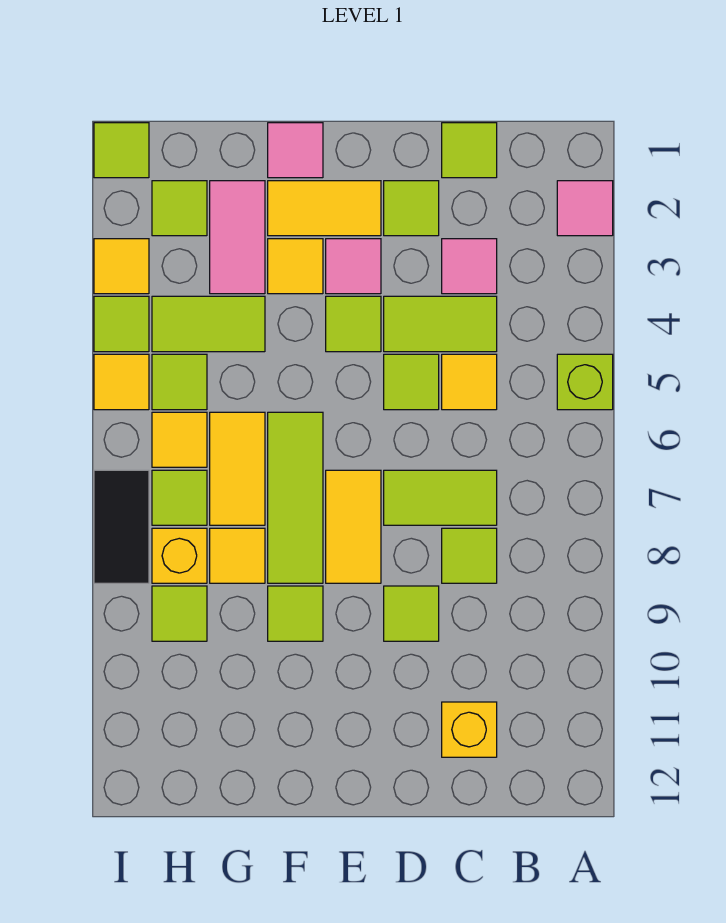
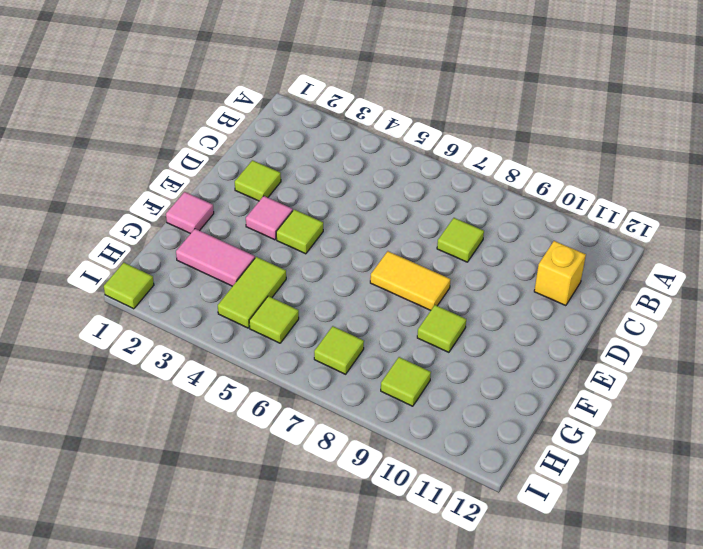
none -> pink tile A2 level 1
none -> lime brick A5 level 1
none -> lime tile C1 level 1
none -> pink tile C3 level 1

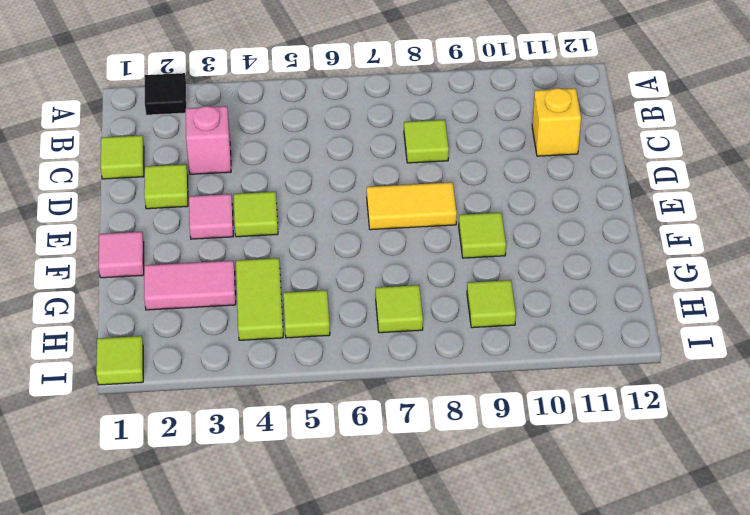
black tile A2 level 1 -> pink tile A2 level 1
pink brick C3 level 1 -> pink tile C3 level 1
none -> lime brick A5 level 1
none -> lime tile C4:D4 level 1
none -> yellow tile C5 level 1
none -> lime tile C7:D7 level 1

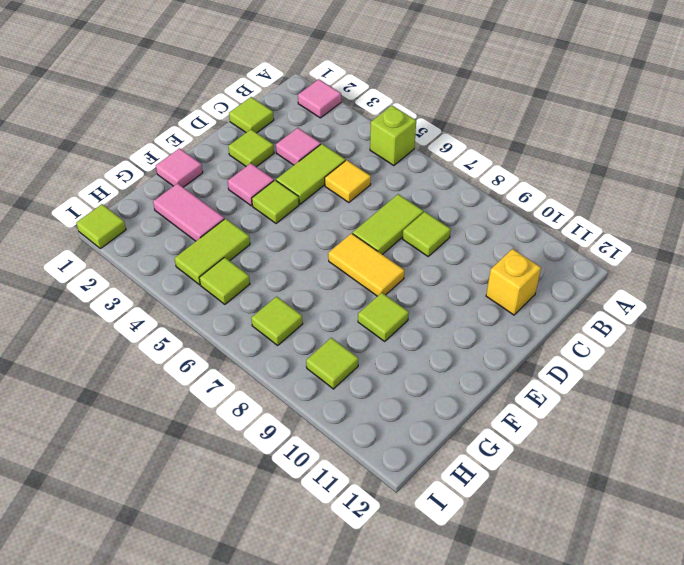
none -> lime tile D5 level 1
none -> lime tile D9 level 1
none -> yellow tile E2:F2 level 1
none -> yellow tile F3 level 1

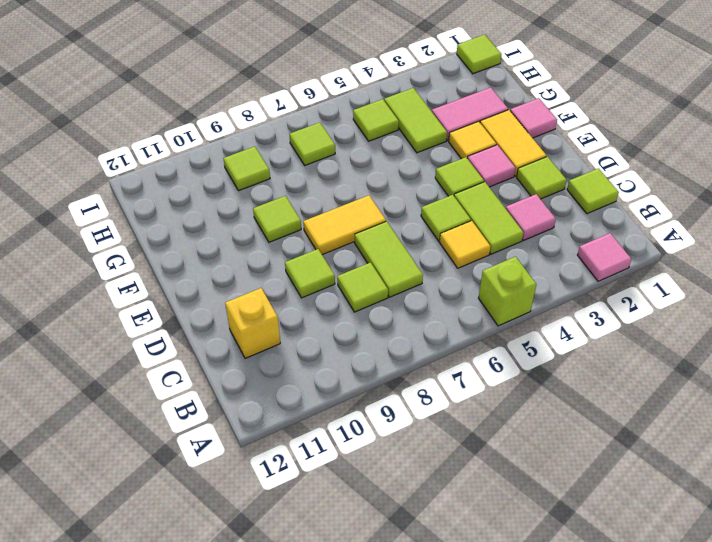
none -> lime tile F6:F8 level 1
none -> yellow tile G6:G7 level 1
none -> yellow tile G8 level 1
none -> lime tile H2 level 1

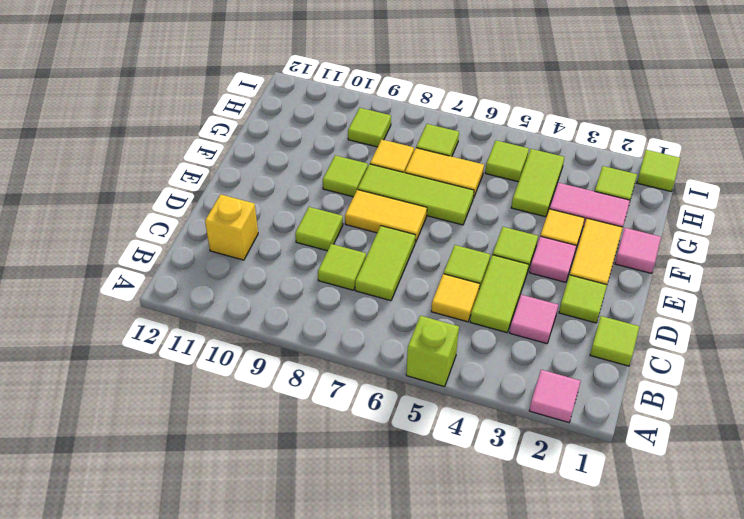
none -> yellow tile H6 level 1
none -> yellow brick H8 level 1
none -> yellow tile I3 level 1
none -> lime tile I4 level 1

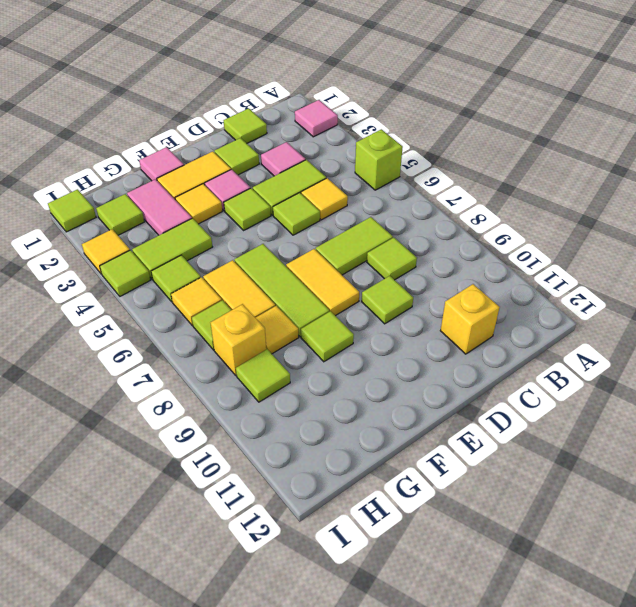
none -> yellow tile I5 level 1
none -> black tile I7:I8 level 1

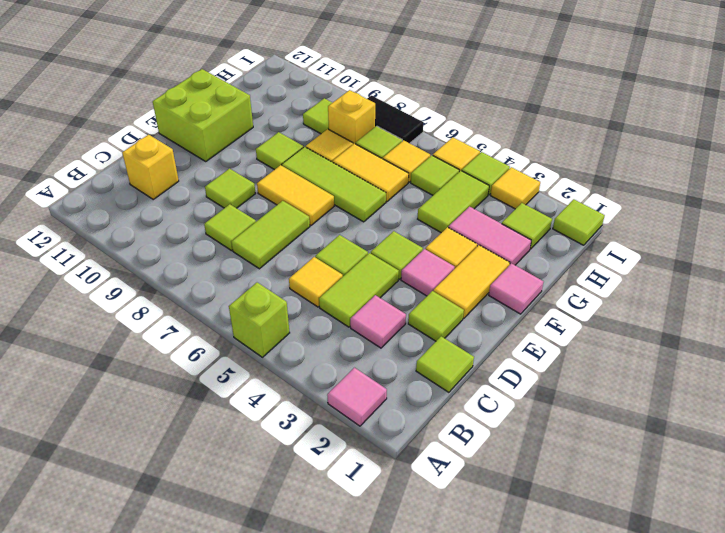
lime brick E11:F12 level 1 -> none

